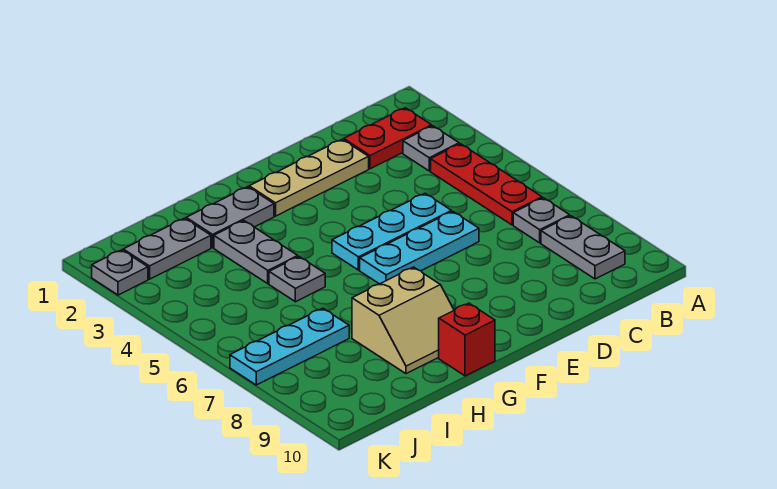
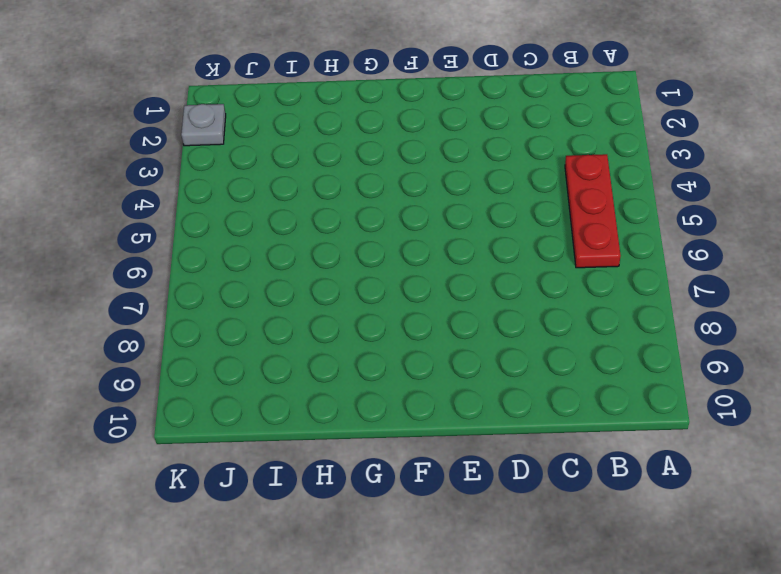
none -> red plate B2:C2 level 1
none -> grey plate B3 level 1
none -> grey plate B7 level 1

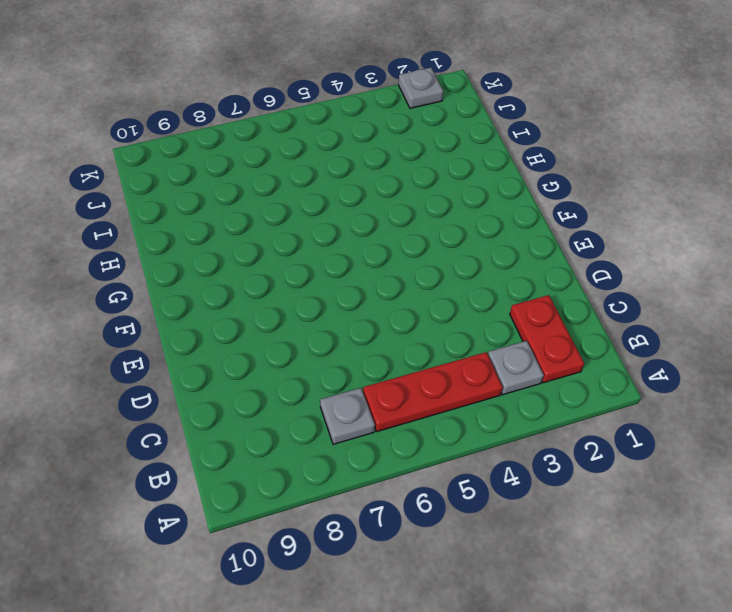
none -> grey plate B8:B9 level 1
none -> tan plate D2:F2 level 1
none -> cyan plate D5:F5 level 1

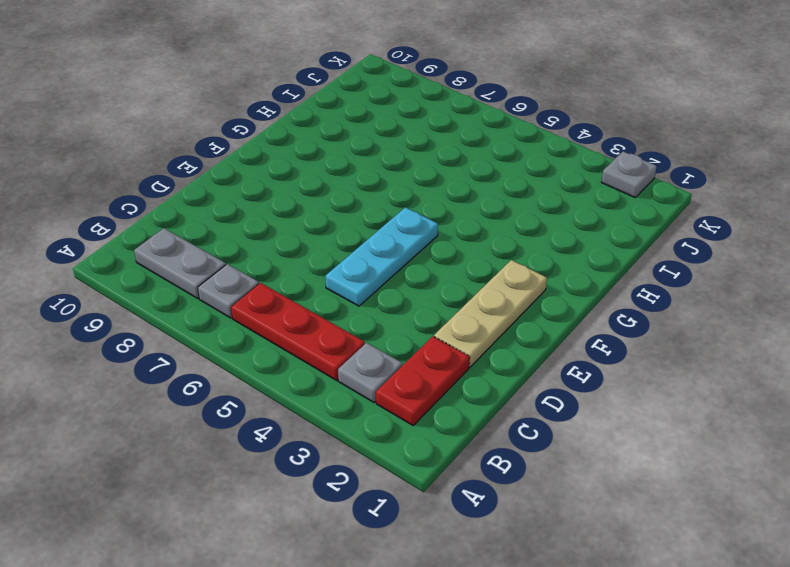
none -> cyan plate D6:F6 level 1
none -> grey plate G2:H2 level 1
none -> tan slope G8:H9 level 1 top 8

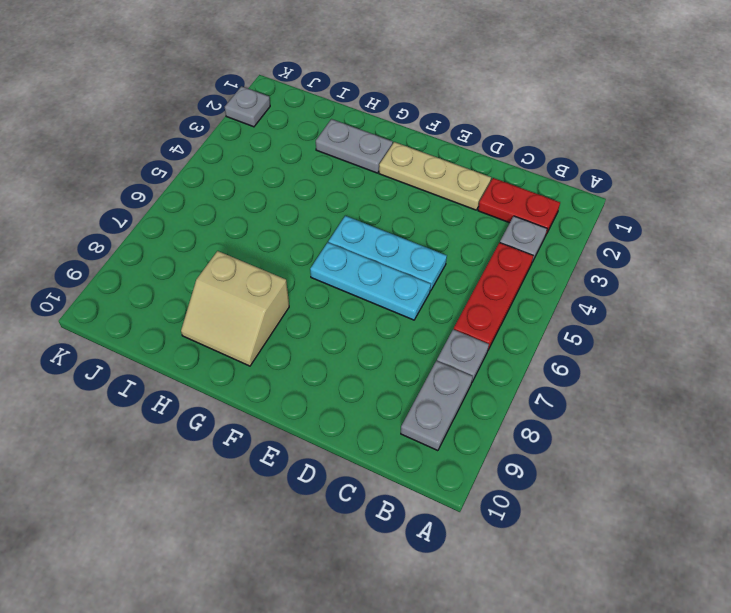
none -> red brick G10 level 1
none -> grey plate H3:H4 level 1
none -> grey plate H5 level 1

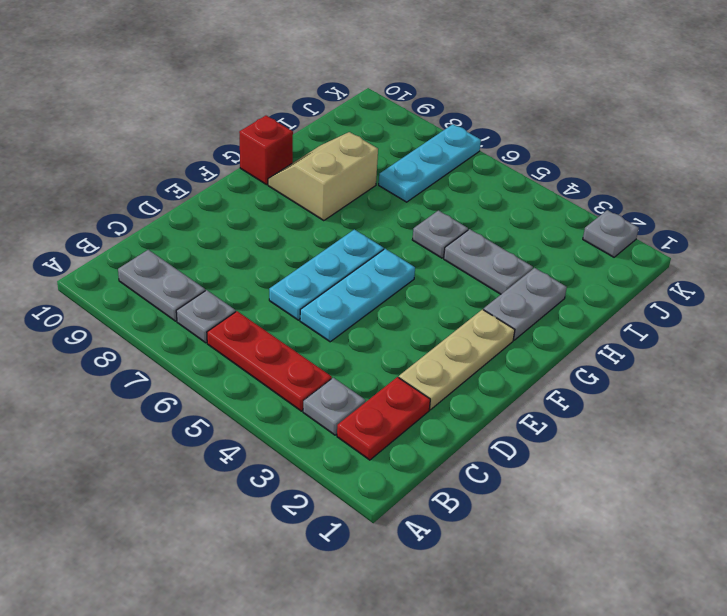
none -> grey plate I2:J2 level 1

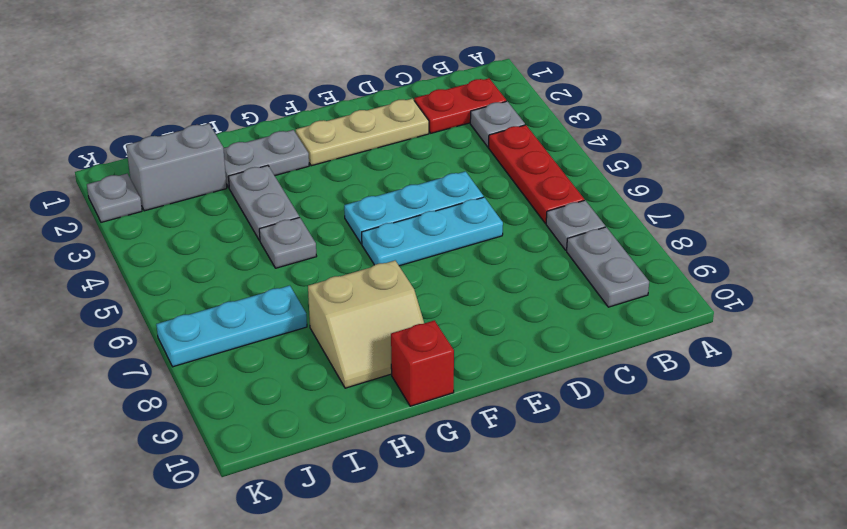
grey brick I2:J2 level 1 -> grey plate I2:J2 level 1

